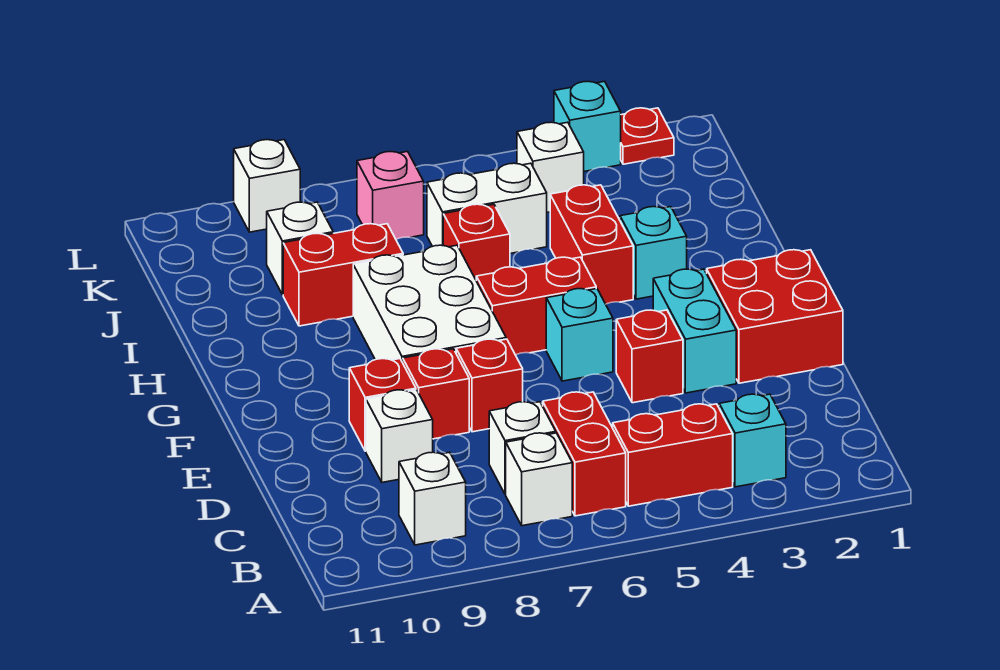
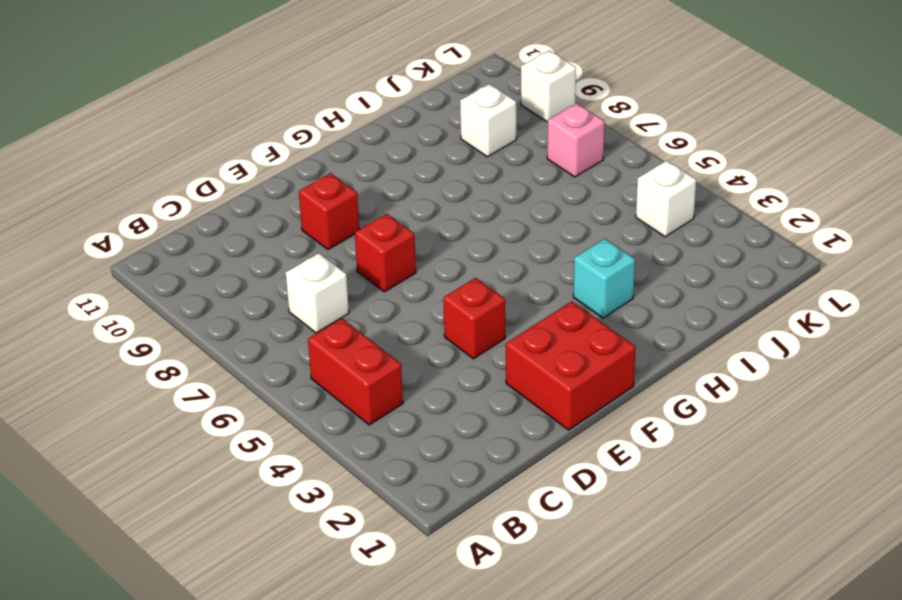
none -> cyan brick B3 level 1
none -> red brick B6:C6 level 1
none -> white brick B7 level 1

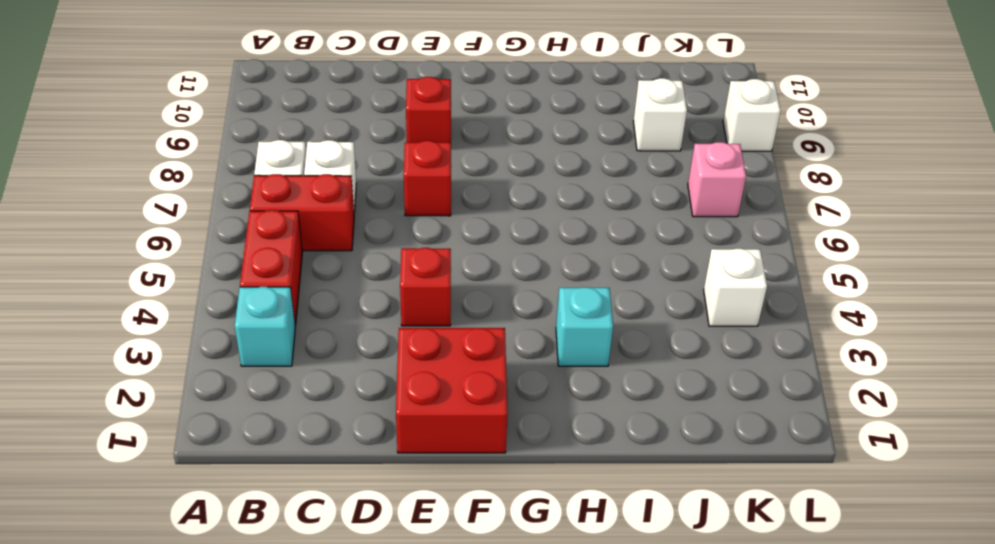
none -> white brick B9 level 1
none -> white brick D9 level 1
none -> cyan brick E3:F3 level 1

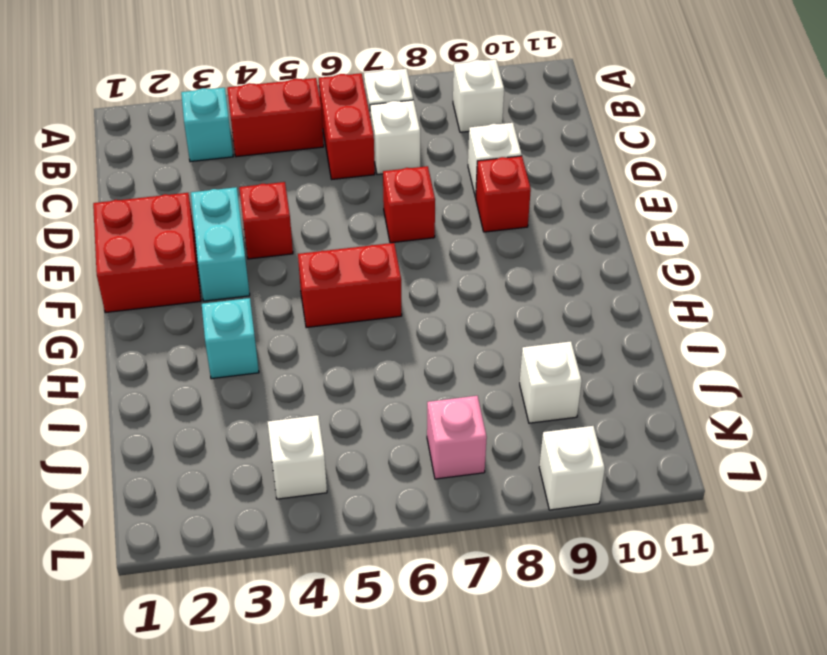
none -> red brick E8 level 1
none -> cyan brick F5 level 1
none -> white brick F7:H8 level 1

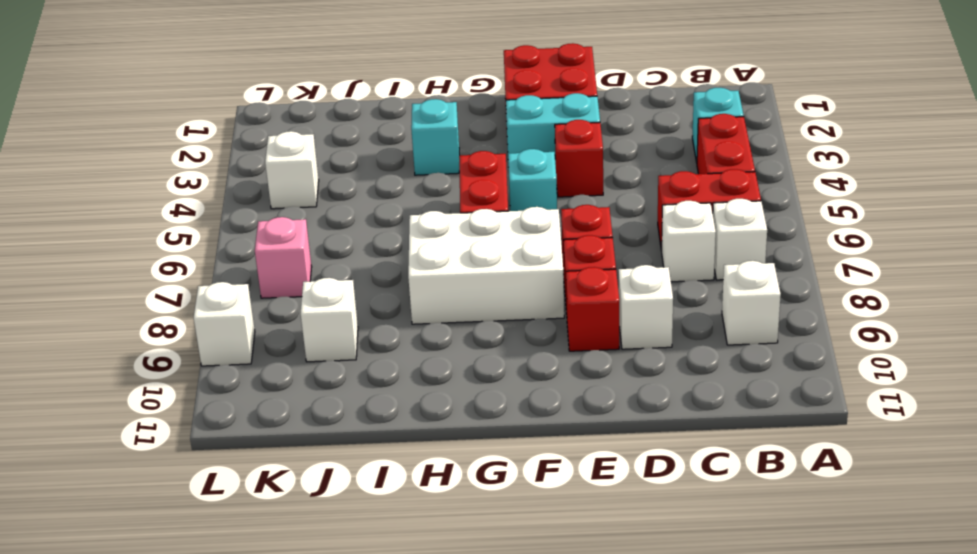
none -> red brick H4:I4 level 1
none -> red brick I6 level 1
none -> red brick I8:I9 level 1

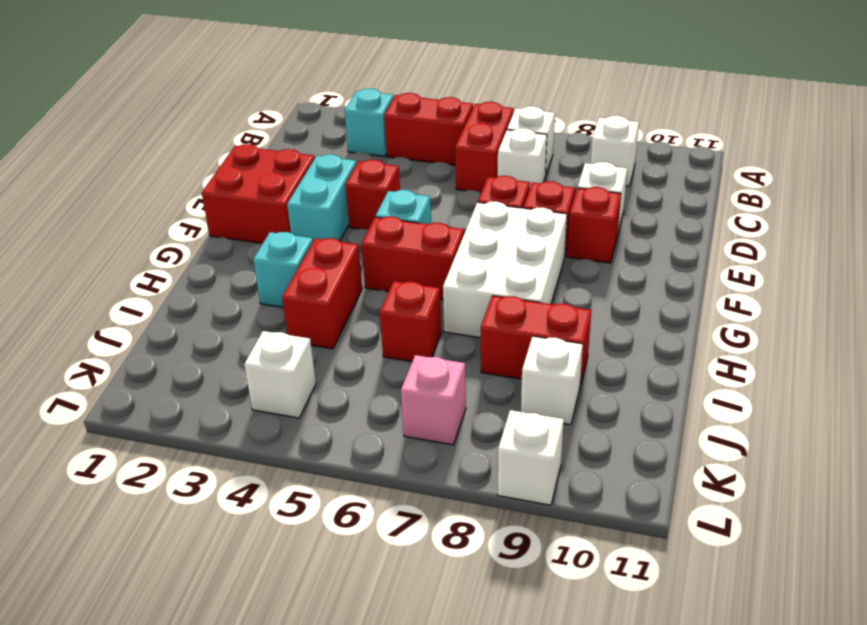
none -> white brick J5:J6 level 1
none -> red plate L2 level 1
none -> cyan brick L3 level 1

